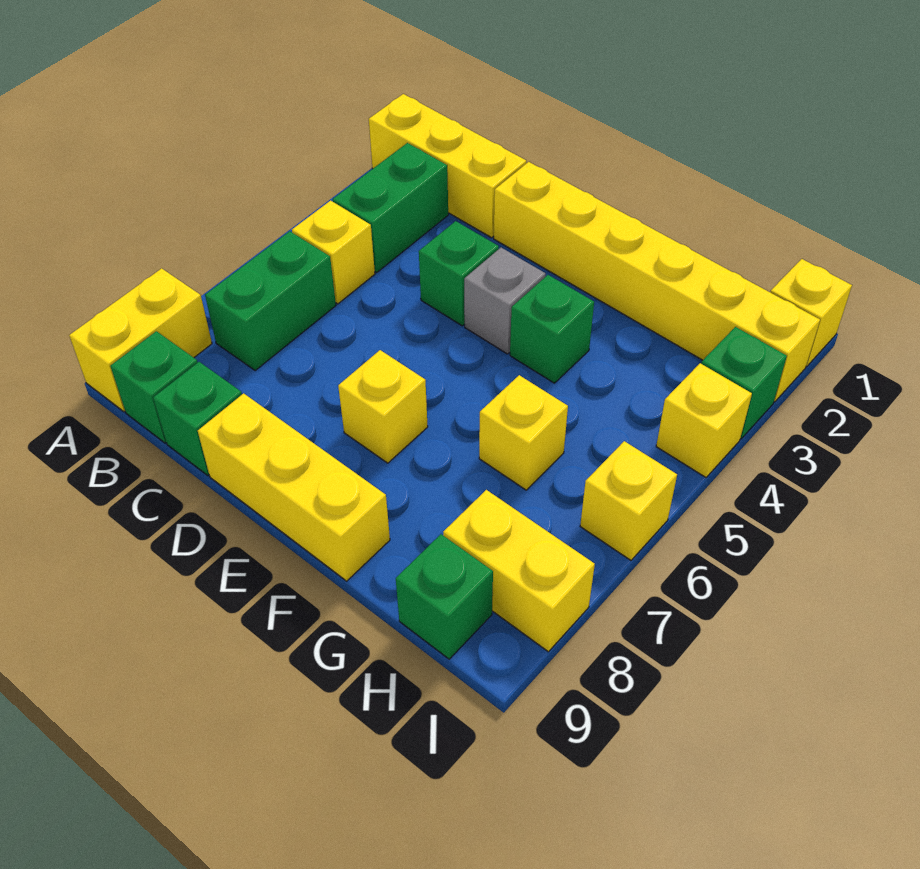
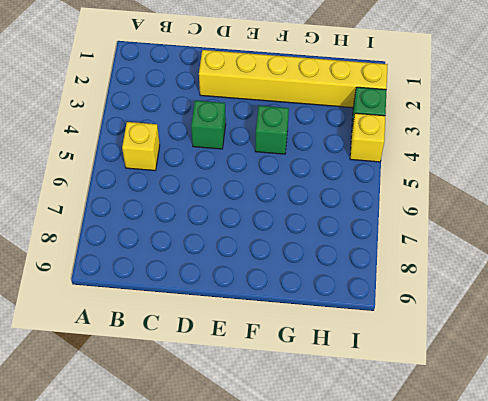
none -> yellow brick A2:C2 level 1
none -> yellow brick A8:A9 level 1
none -> green brick B3:B4 level 1

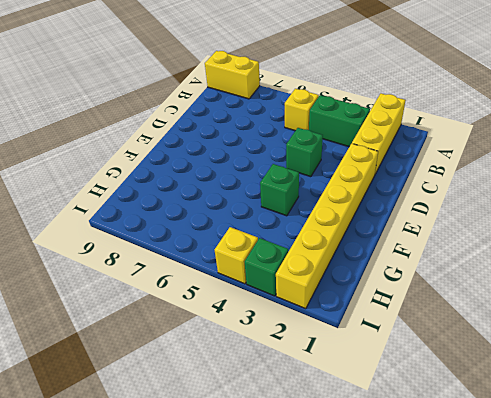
none -> green brick B6:B7 level 1
none -> green brick B9 level 1
none -> green brick C9 level 1

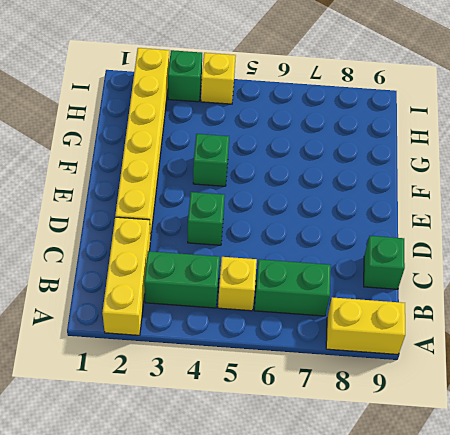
none -> green brick B9 level 1
none -> yellow brick D9:F9 level 1
none -> grey brick E4 level 1

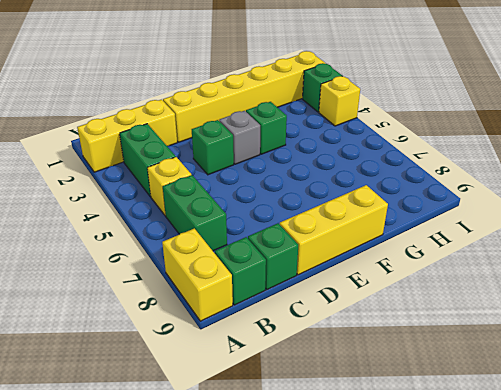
none -> yellow brick E7 level 1
none -> yellow brick G6 level 1
none -> yellow brick H8:I8 level 1

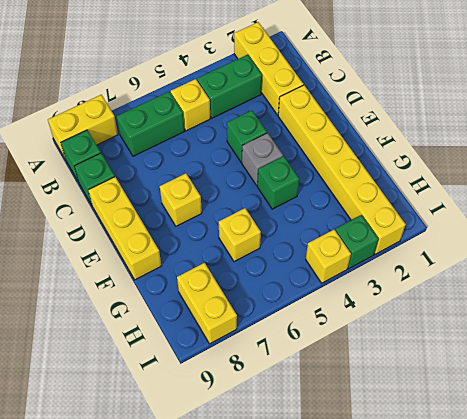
none -> green brick H9 level 1
none -> yellow brick I1 level 1
none -> yellow brick I6 level 1

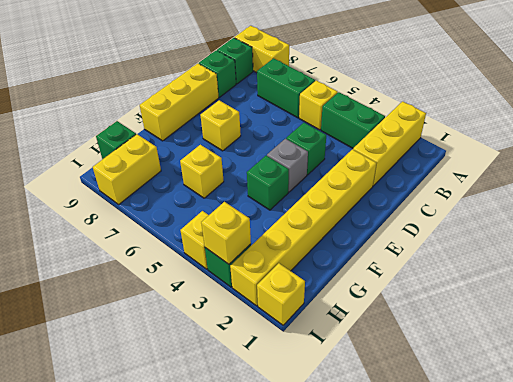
yellow brick I3 level 2 -> yellow brick I6 level 1

